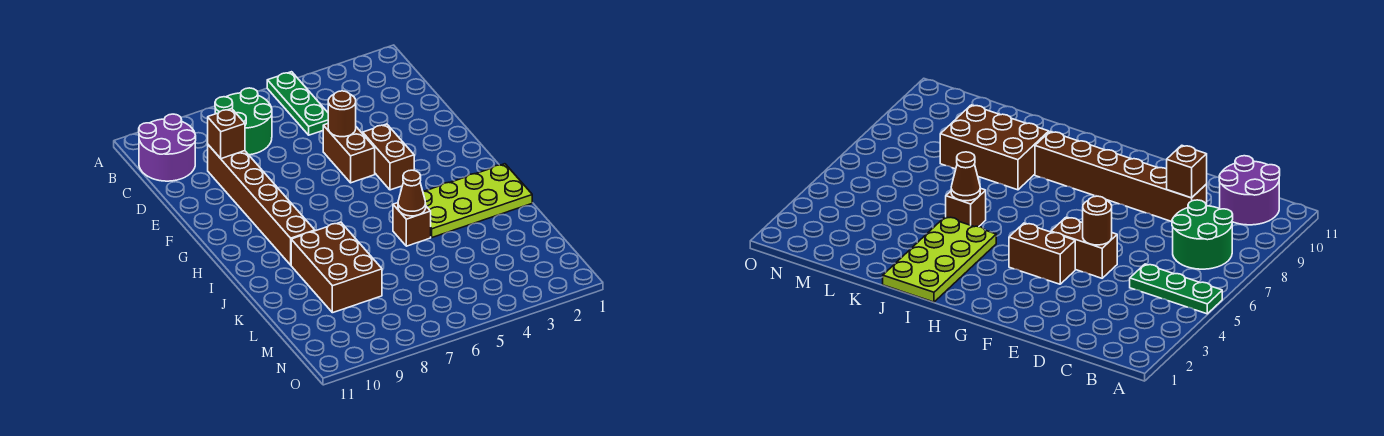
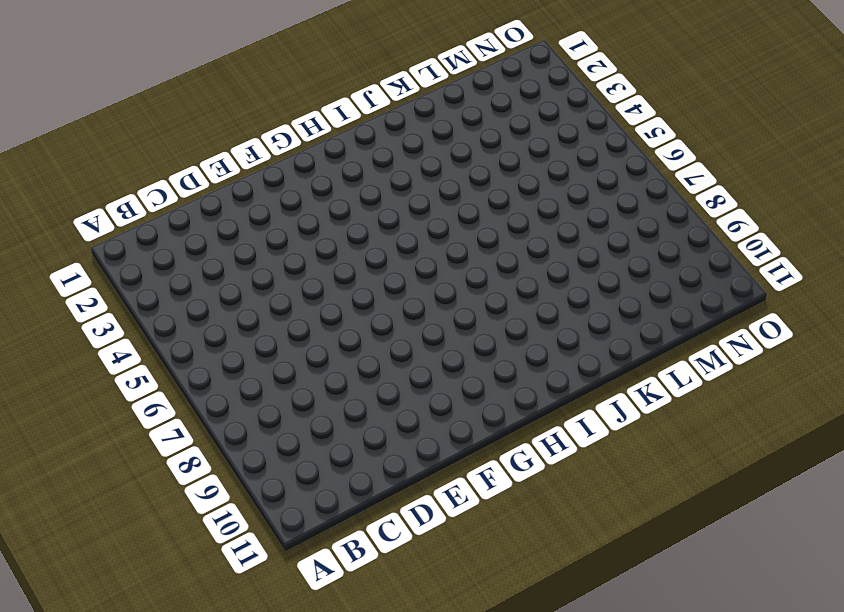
none -> green plate A5:C5 level 1
none -> green round brick B7:C8 level 1
none -> purple round brick B10:C11 level 1

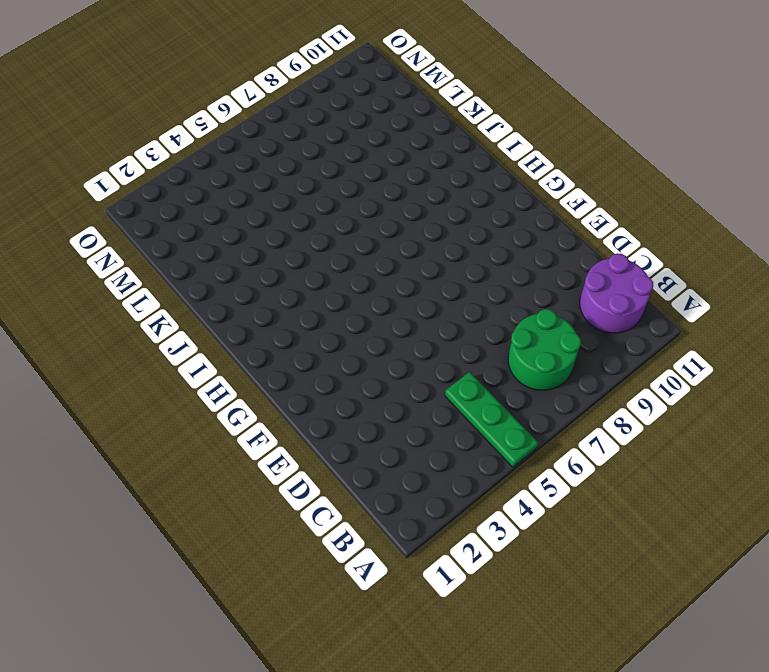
none -> brown brick D9:I9 level 1
none -> brown brick E5:F5 level 1
none -> brown brick F4:G4 level 1

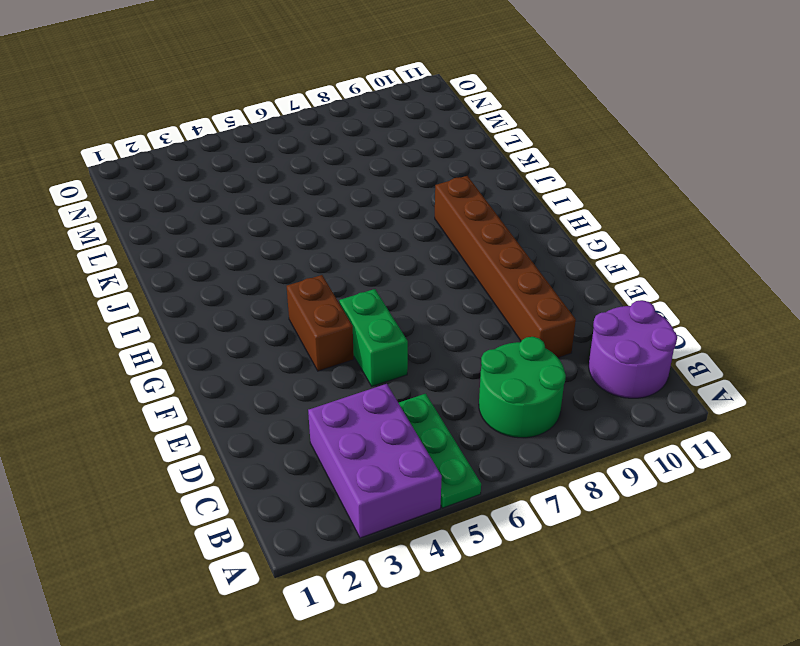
purple brick A3:C4 level 1 -> none
green brick E5:F5 level 1 -> brown brick E5:F5 level 1
none -> lime plate I1:J4 level 1
none -> brown brick J5 level 1
none -> brown brick J8:L9 level 1

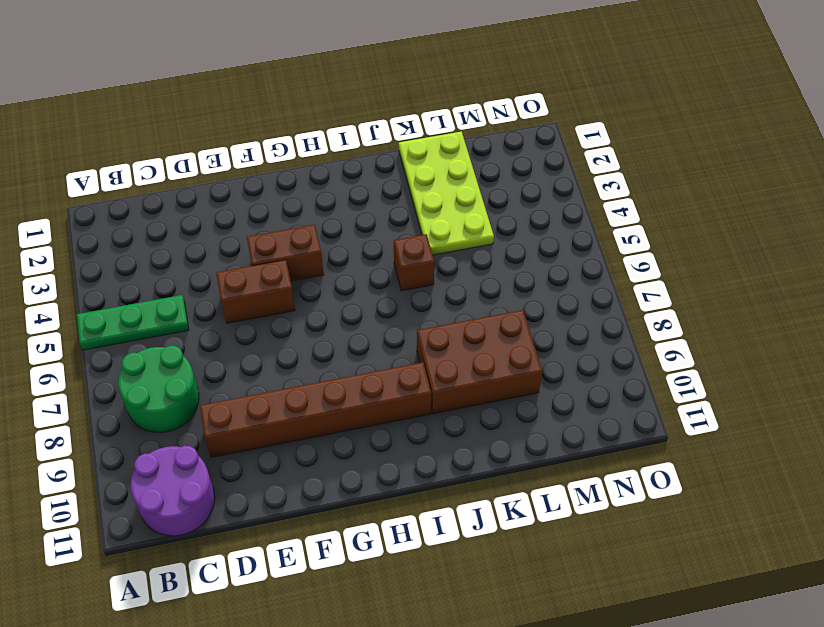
lime plate K1:L4 level 1 -> lime plate I1:J4 level 1
none -> brown brick D9 level 2
none -> brown round brick E5 level 2
none -> brown cone J5 level 2

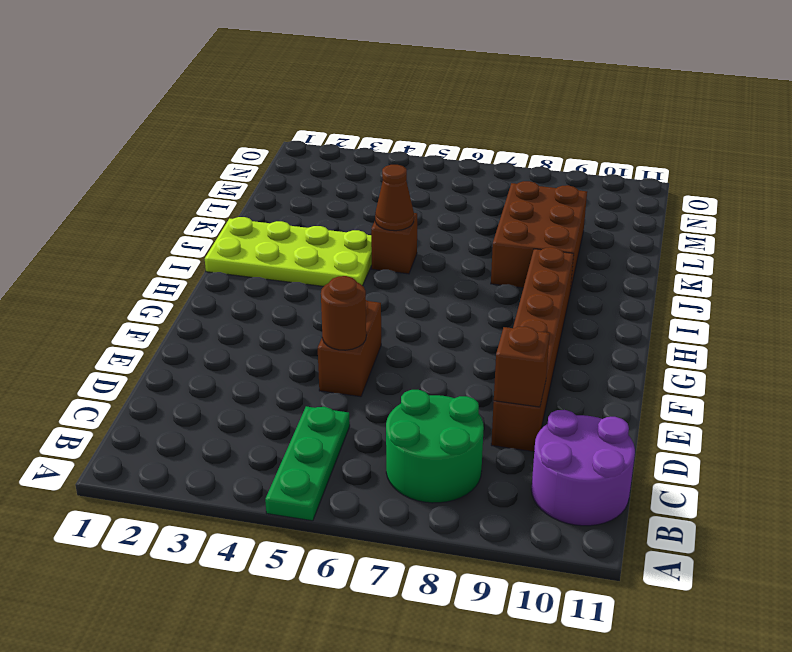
none -> brown brick F4:G4 level 1

